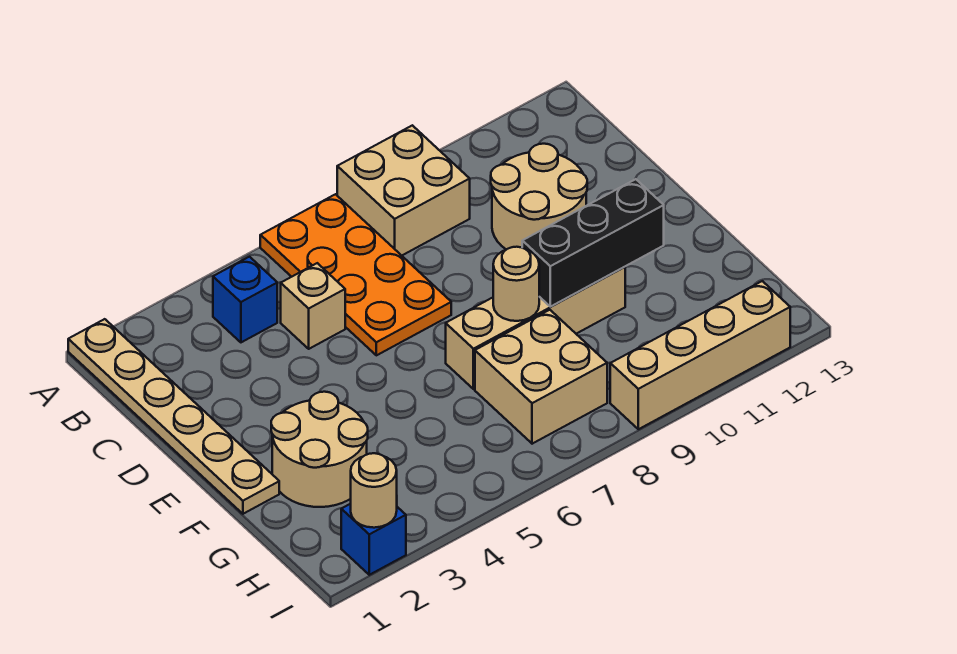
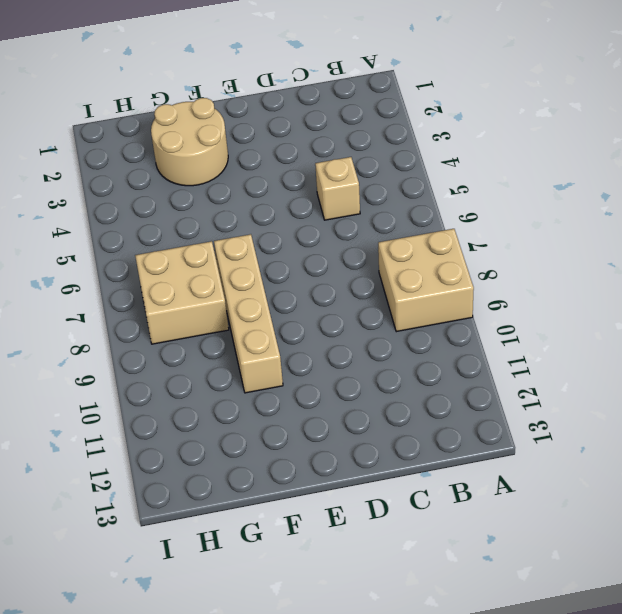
none -> tan plate A1:F1 level 1
none -> orange plate A6:D7 level 1
none -> blue brick B4 level 1

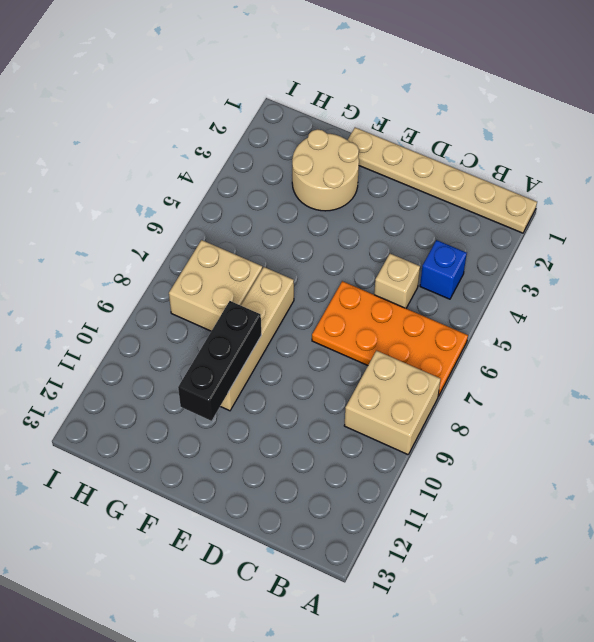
none -> tan round brick C10:D11 level 1
none -> blue brick I2 level 1
none -> tan brick I9:I12 level 1

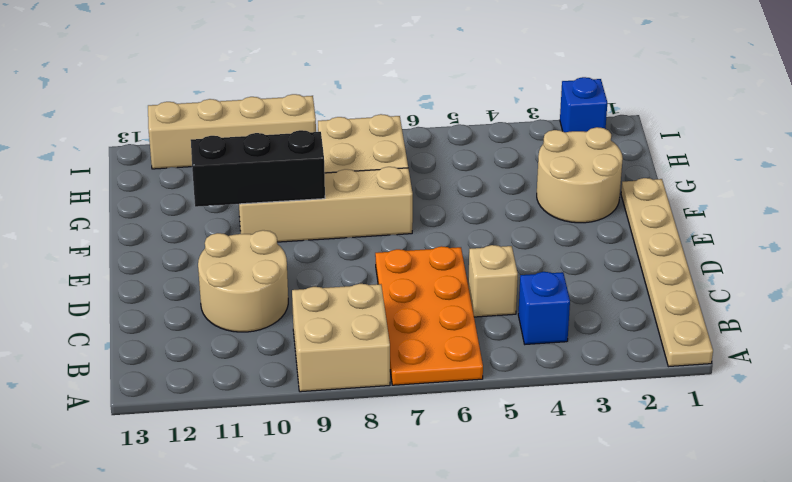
none -> tan round brick F8 level 2
none -> tan round brick I2 level 2

